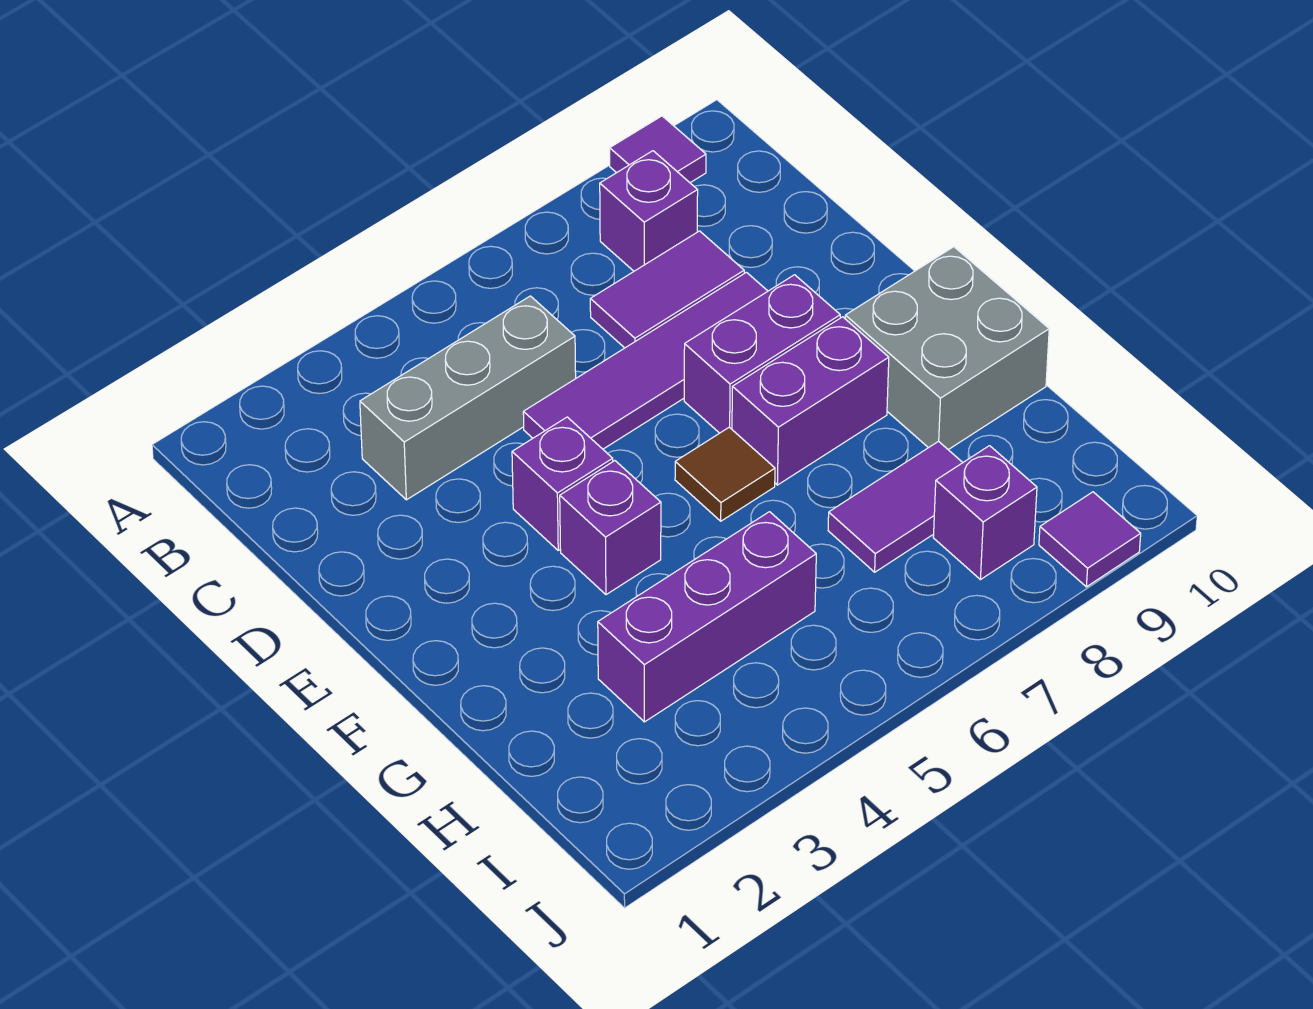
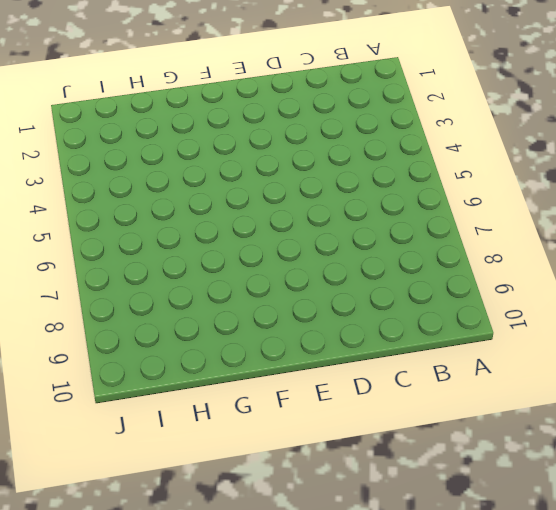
none -> purple tile A9 level 1
none -> purple brick B8 level 1
none -> grey brick C3:C5 level 1

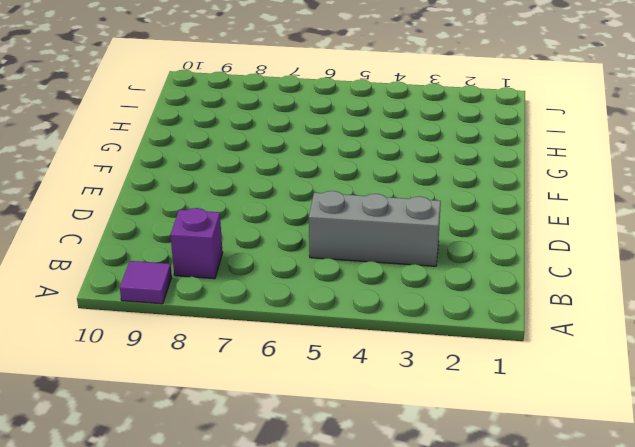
none -> purple tile C7:C8 level 1
none -> purple tile D5:D8 level 1
none -> purple brick E4 level 1

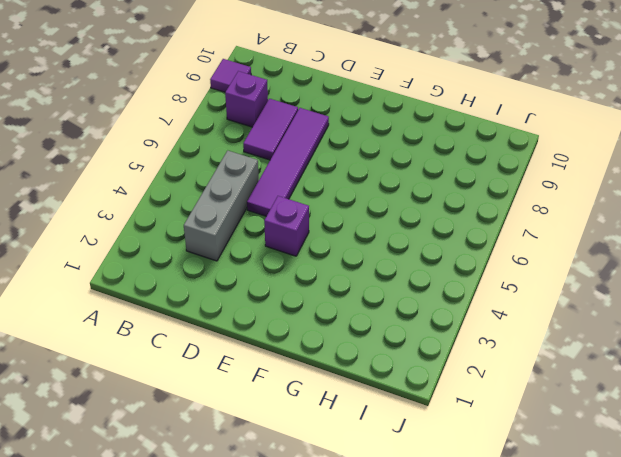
none -> purple brick E7:E8 level 1
none -> purple brick F4 level 1
none -> brown tile F6 level 1

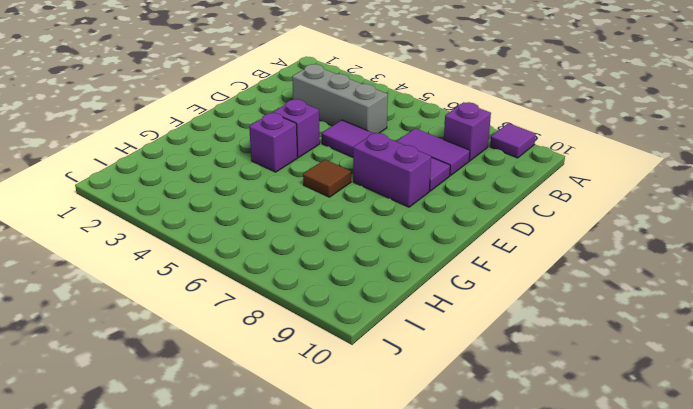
none -> purple brick F7:F8 level 1
none -> grey brick F9:G10 level 1
none -> purple brick H3:H5 level 1

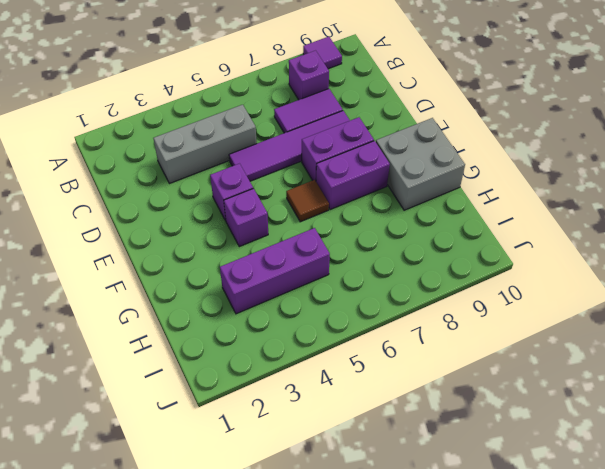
none -> purple tile H7:H8 level 1
none -> purple brick I8 level 1
none -> purple tile J9 level 1

